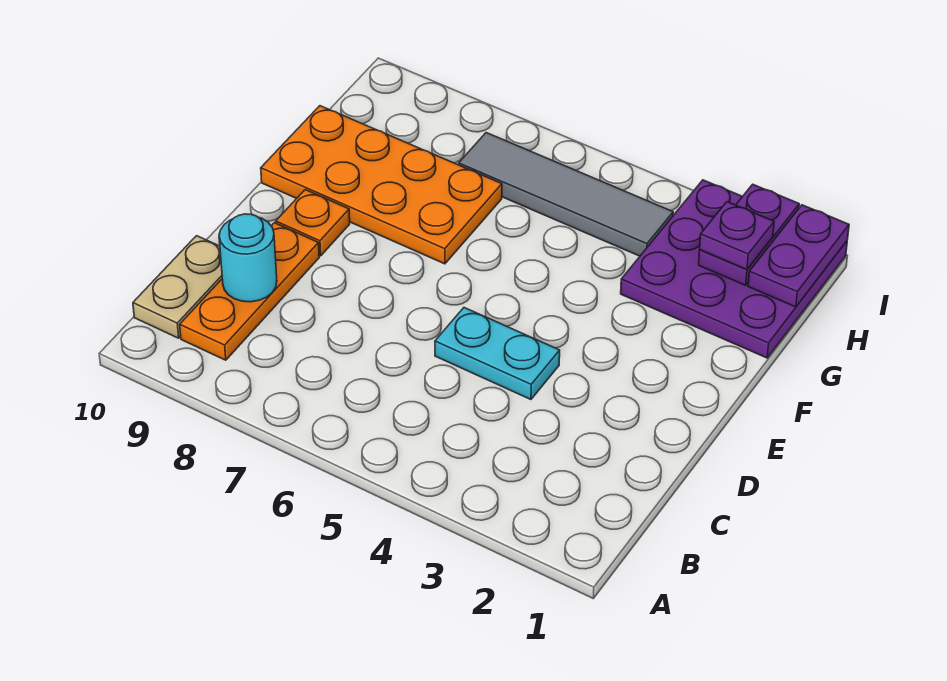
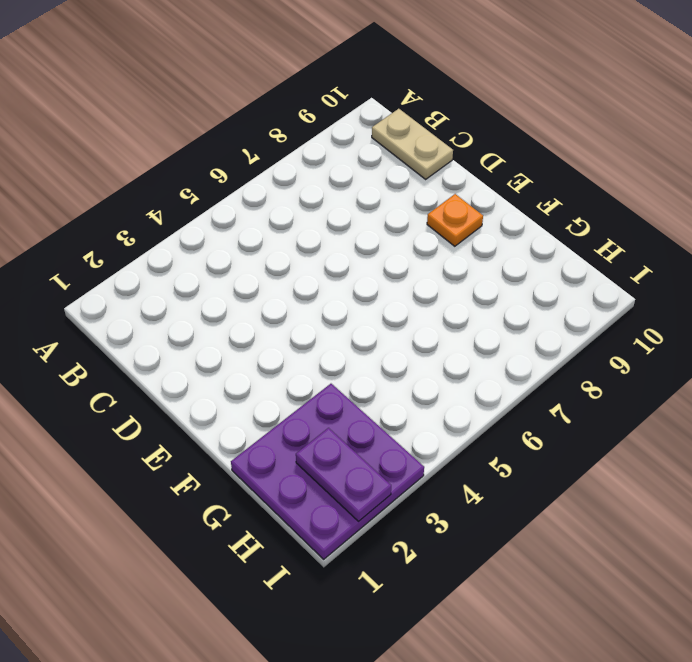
none -> orange plate B9:D9 level 1
none -> cyan plate D4:D5 level 1

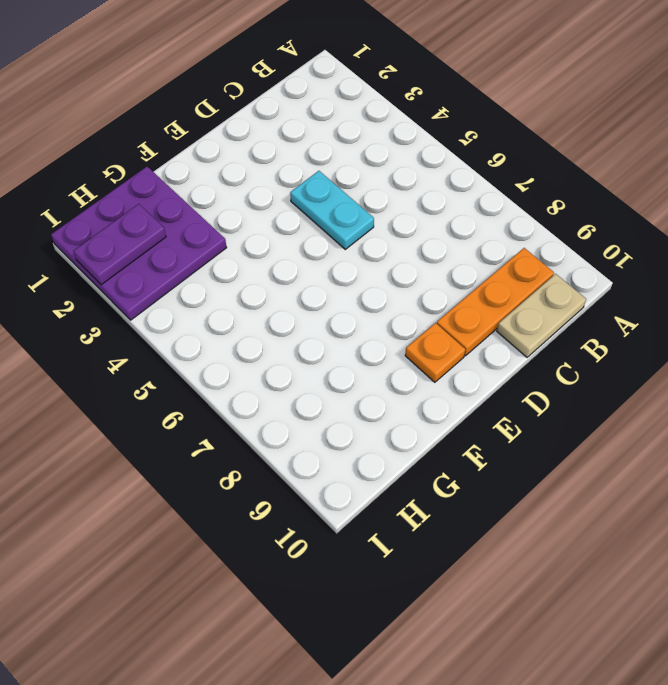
none -> orange plate F7:G10 level 1
none -> grey tile H4:H7 level 1

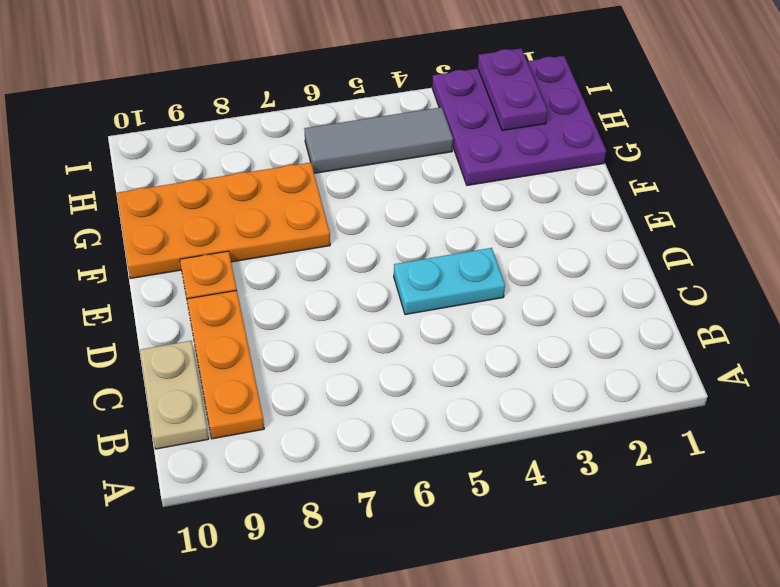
grey tile H4:H6 level 1 -> grey tile H4:H7 level 1
none -> cyan round brick C9 level 2
none -> purple plate H1:I1 level 2

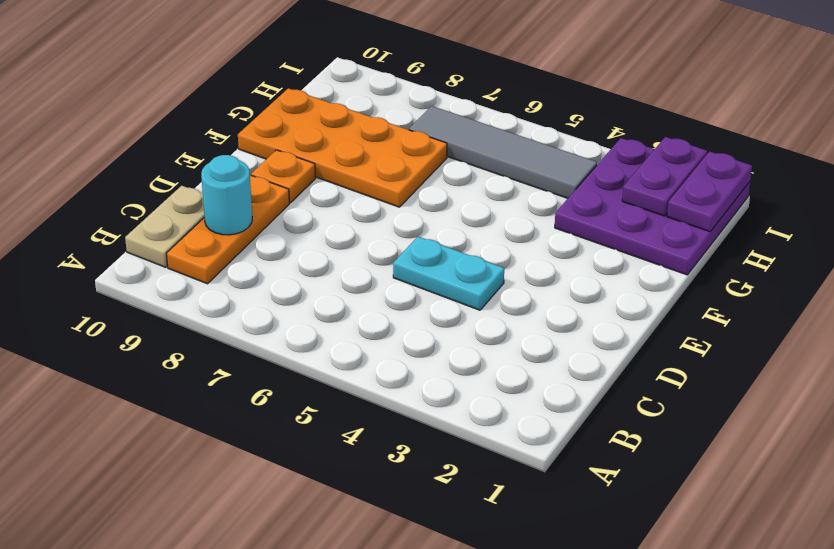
none -> purple plate H2 level 3

